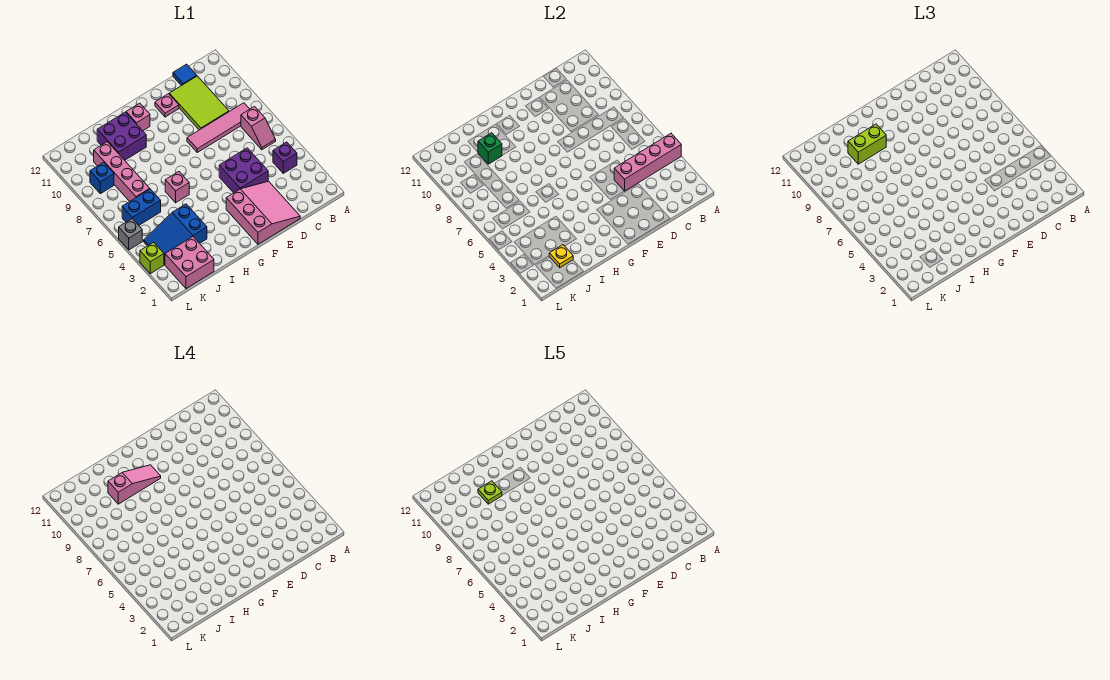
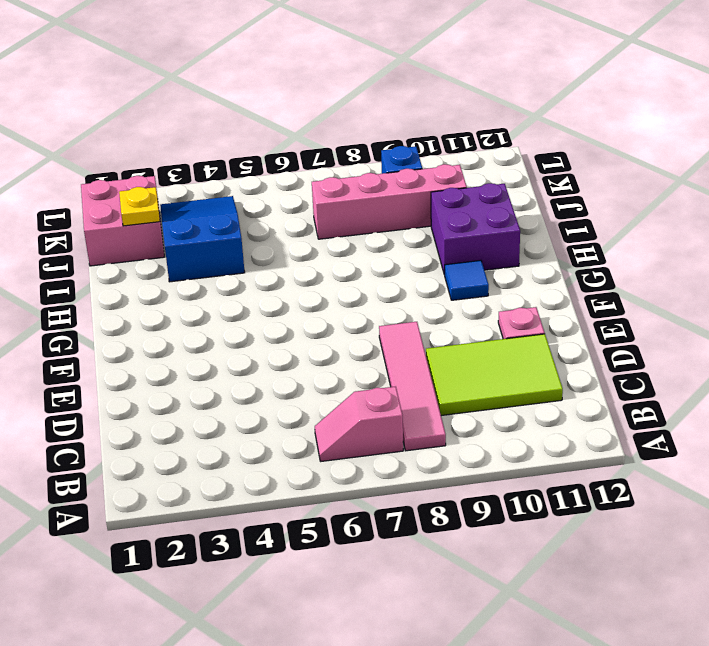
blue tile G10 level 1 -> blue tile C12 level 1
none -> purple brick B4 level 1
none -> pink slope D1:F3 level 1 top F
none -> purple brick D4:E5 level 1

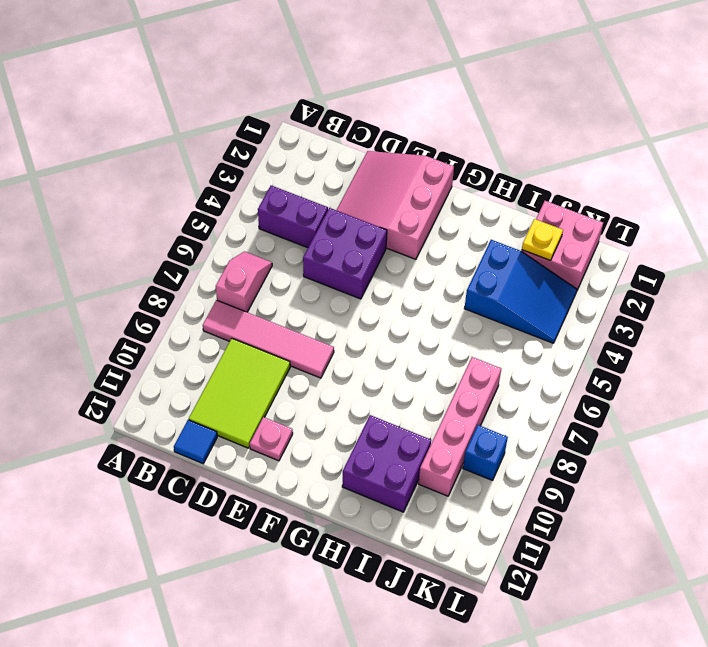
purple brick B4:C4 level 1 -> purple brick B4 level 1
none -> pink brick G11 level 1
none -> pink brick H6 level 1
none -> blue brick J6:K6 level 1

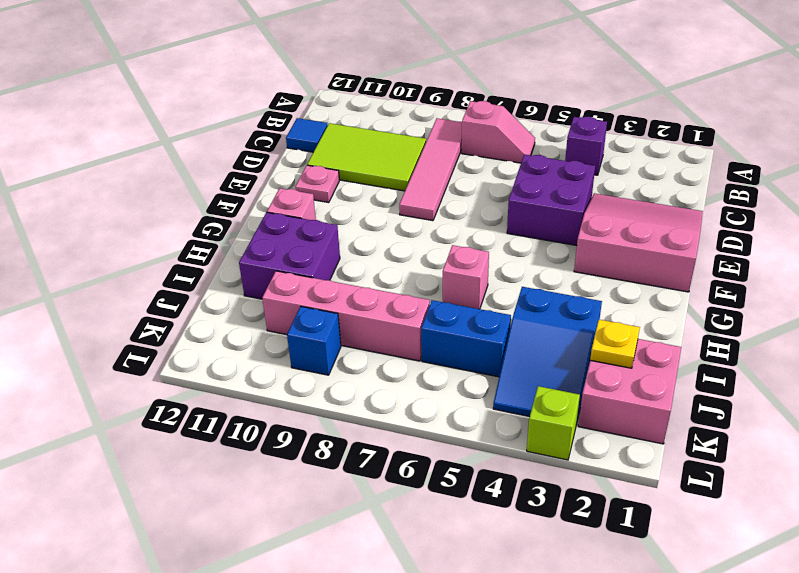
blue brick J5:J6 level 1 -> blue brick J6:K6 level 1
none -> grey brick L5 level 1
none -> pink brick A4:D4 level 2
none -> green brick I10 level 2

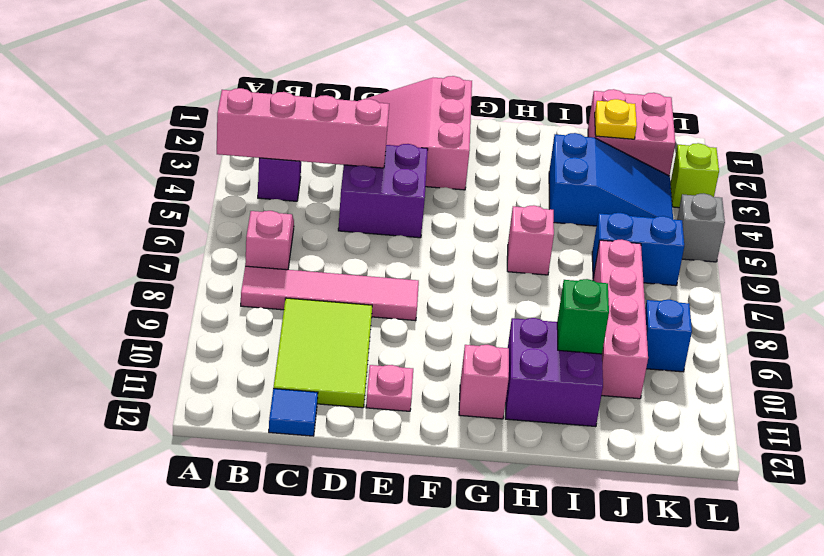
none -> lime brick H10:I10 level 3
none -> pink slope G10:I10 level 4 top I
none -> lime plate I10 level 5

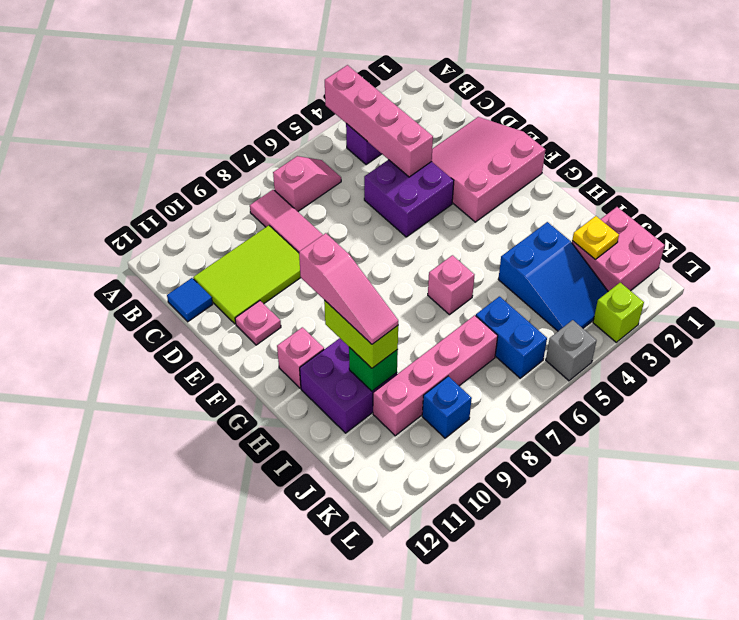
pink slope G10:I10 level 4 top G -> pink slope G10:I10 level 4 top I
none -> lime plate I10 level 5

